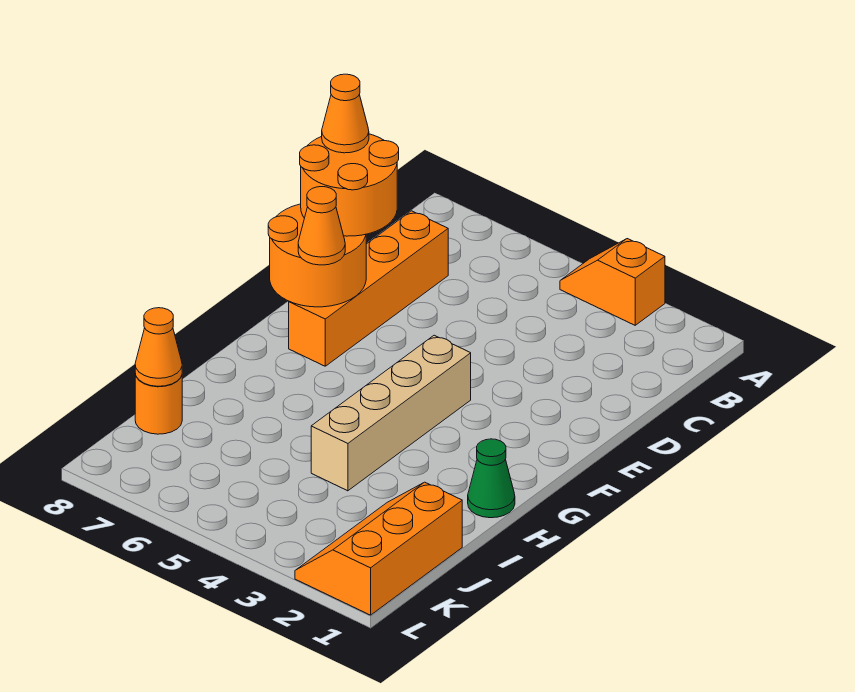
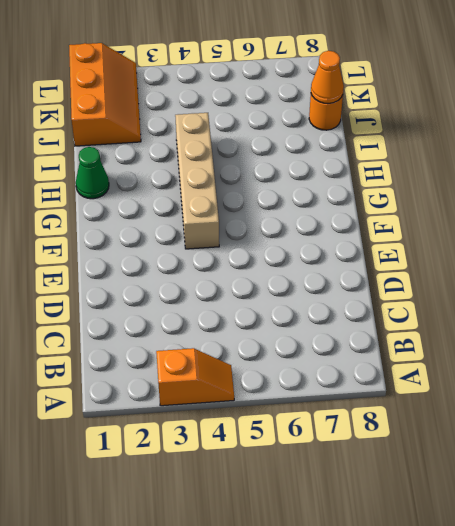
none -> orange brick C7:F7 level 1
none -> orange round brick E7:F8 level 2

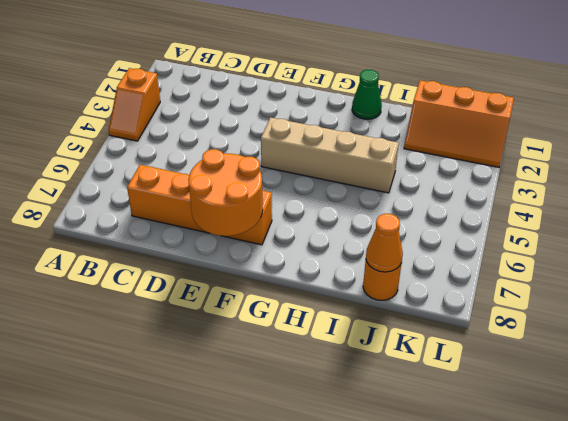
none -> orange round brick D7:E8 level 3
none -> orange cone F7 level 3

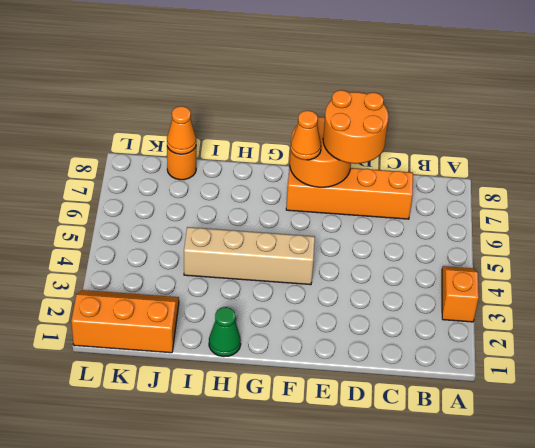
none -> orange cone D8 level 4

